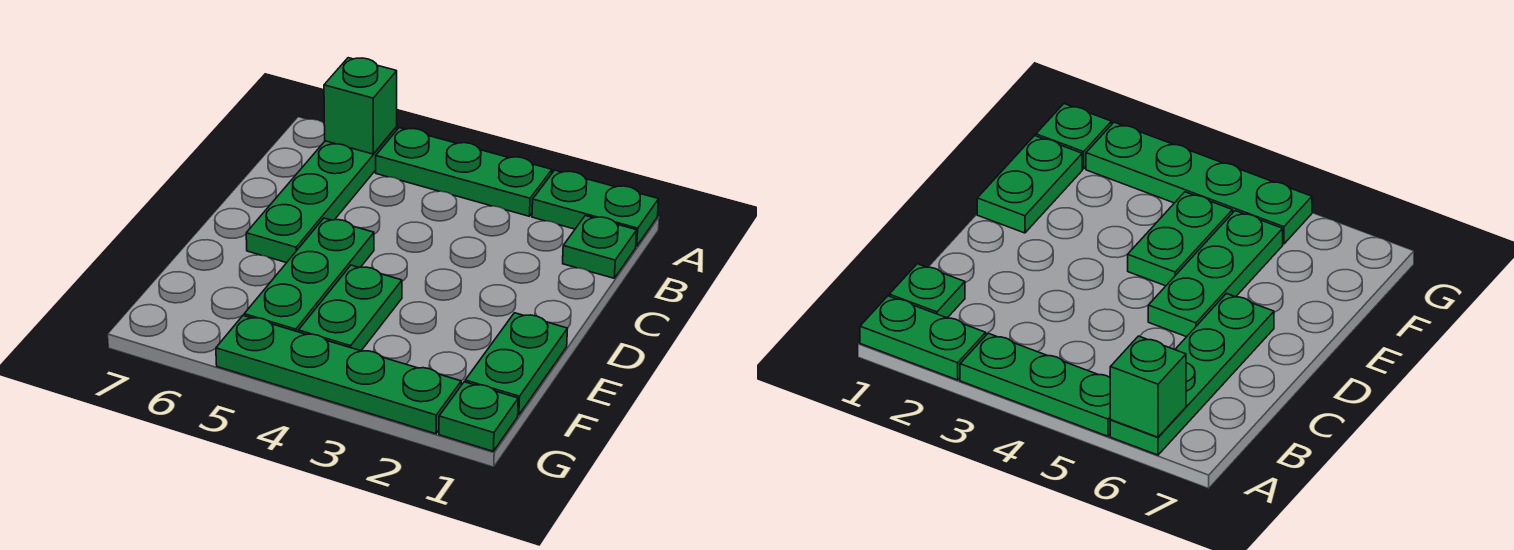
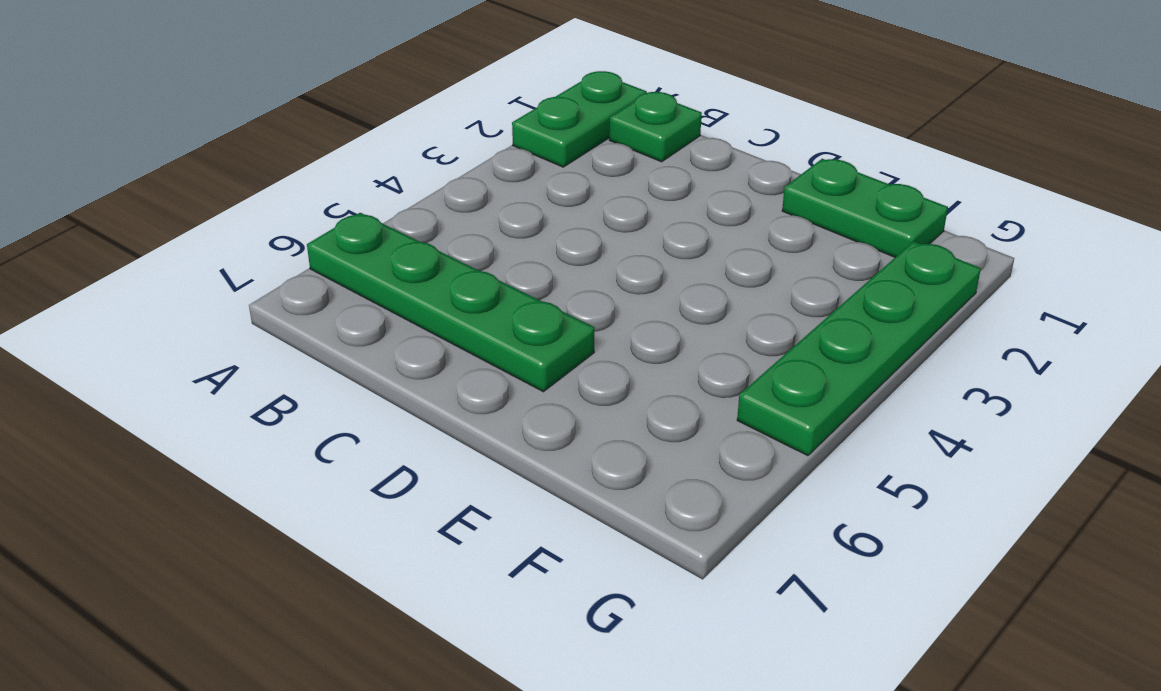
none -> green plate A3:A5 level 1
none -> green plate D5:F5 level 1

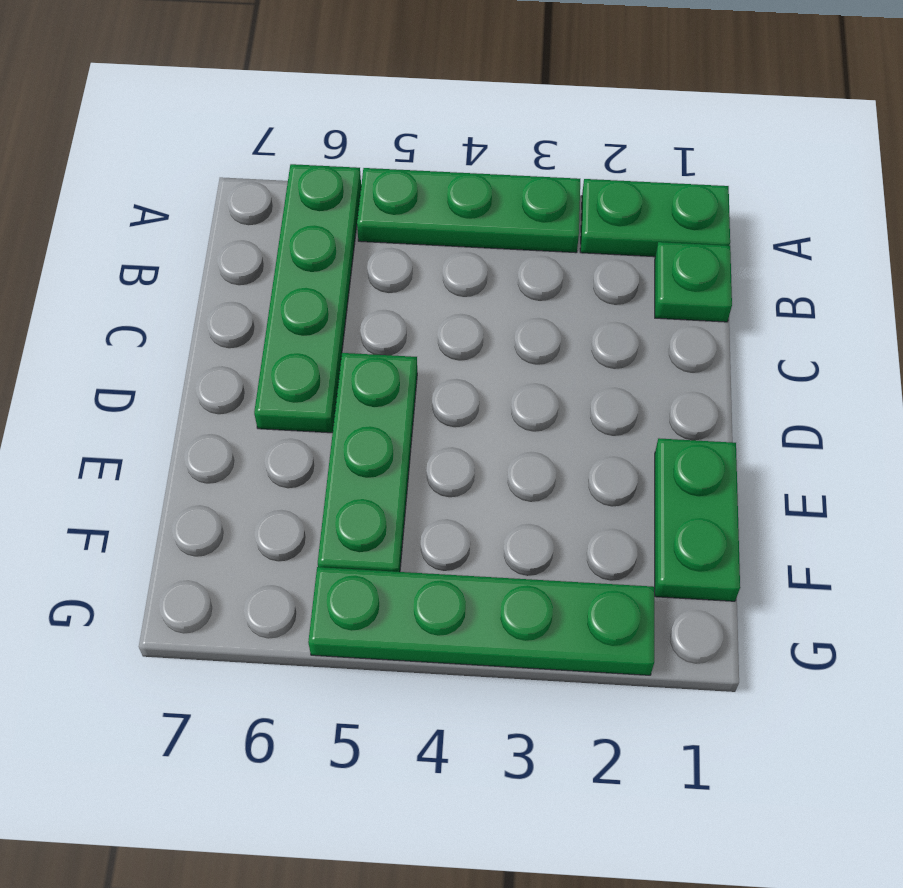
none -> green plate E4:F4 level 1
none -> green plate G1 level 1

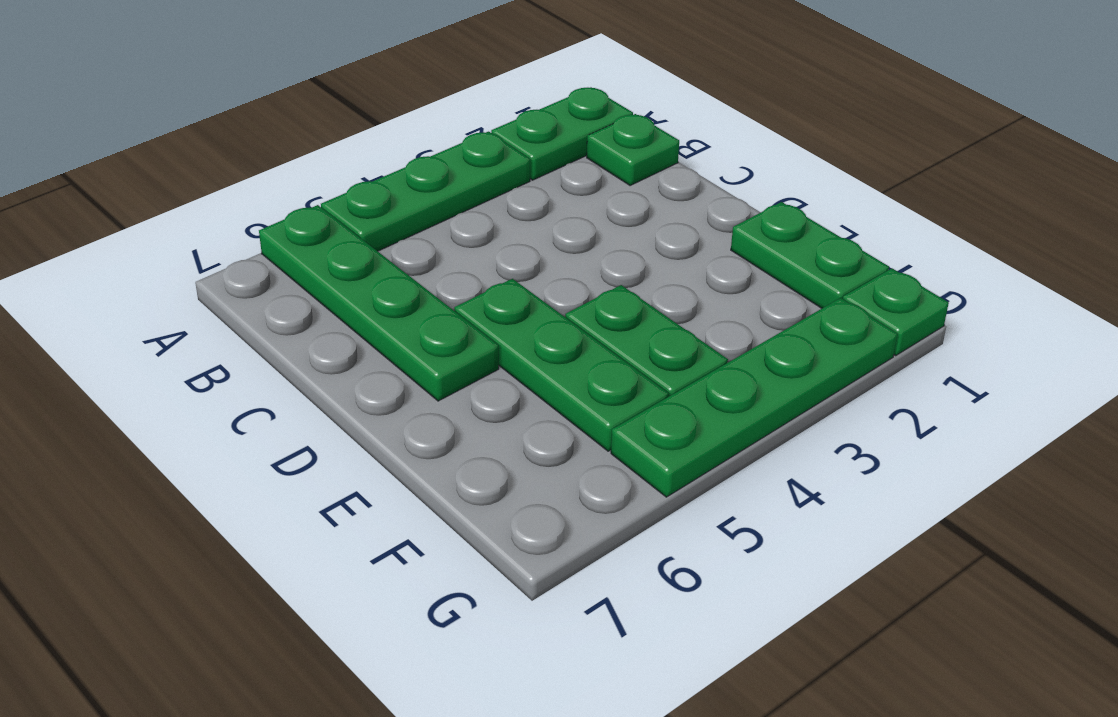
none -> green brick A6 level 2

